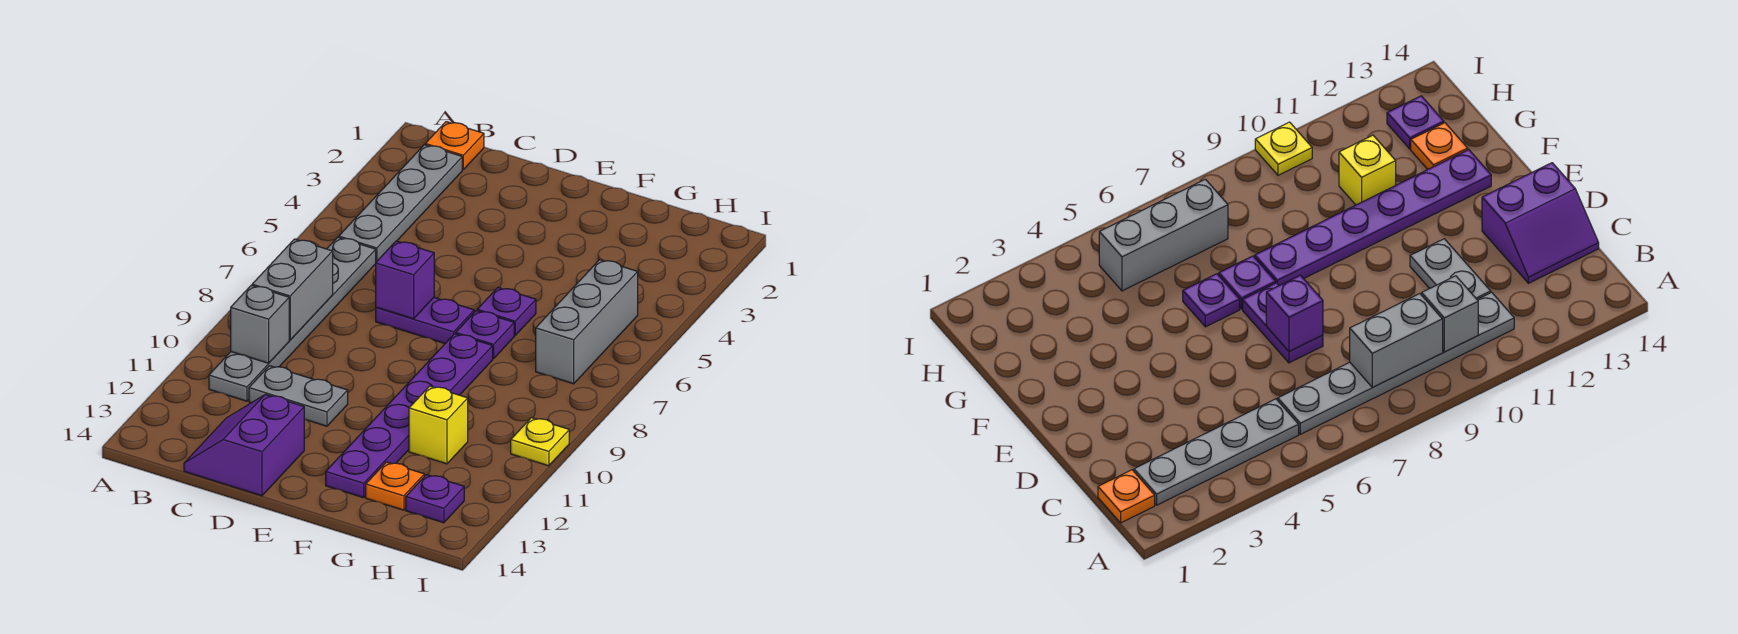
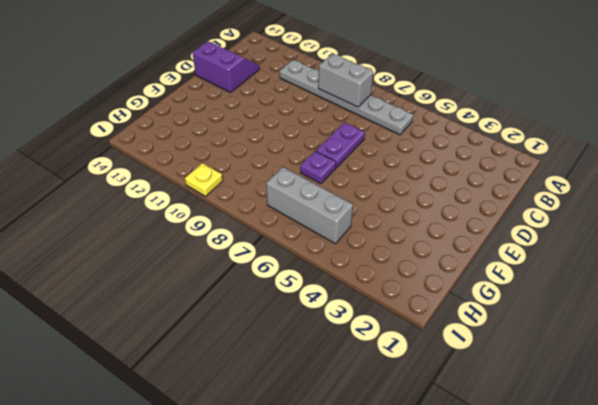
none -> orange plate B1 level 1
none -> grey plate B2:B5 level 1
none -> grey plate C11:D11 level 1

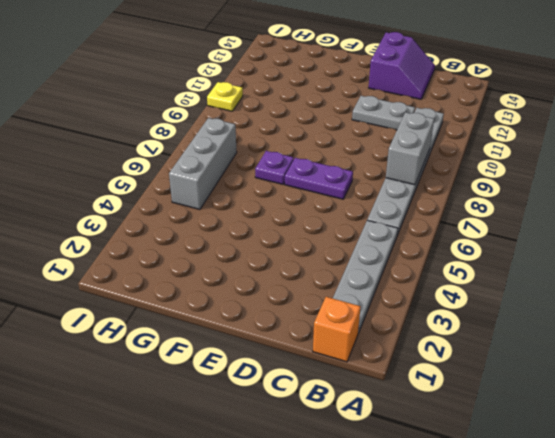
orange brick B1 level 1 -> orange plate B1 level 1
none -> purple plate F6 level 1
none -> purple plate F8:F13 level 1
none -> yellow brick G11 level 1

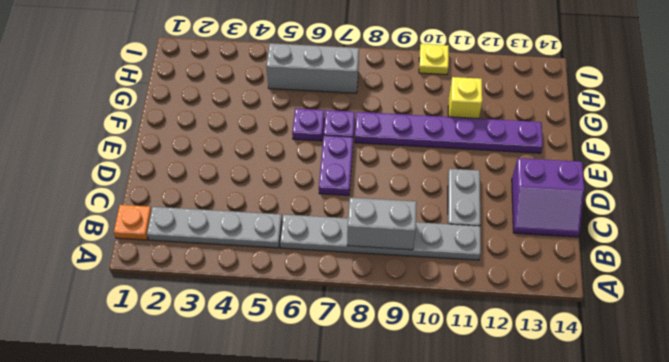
none -> orange plate G13 level 1
none -> purple plate H13 level 1
none -> grey brick B10 level 2

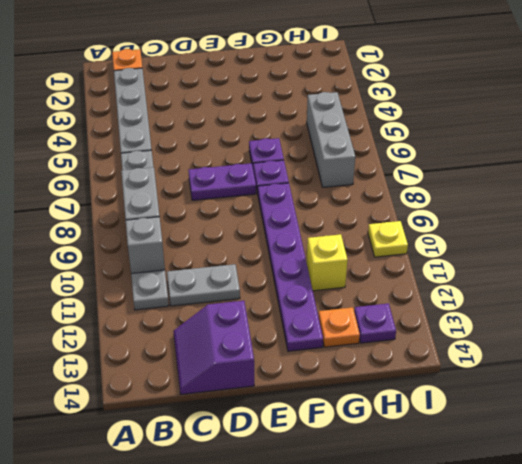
none -> purple brick D7 level 2

